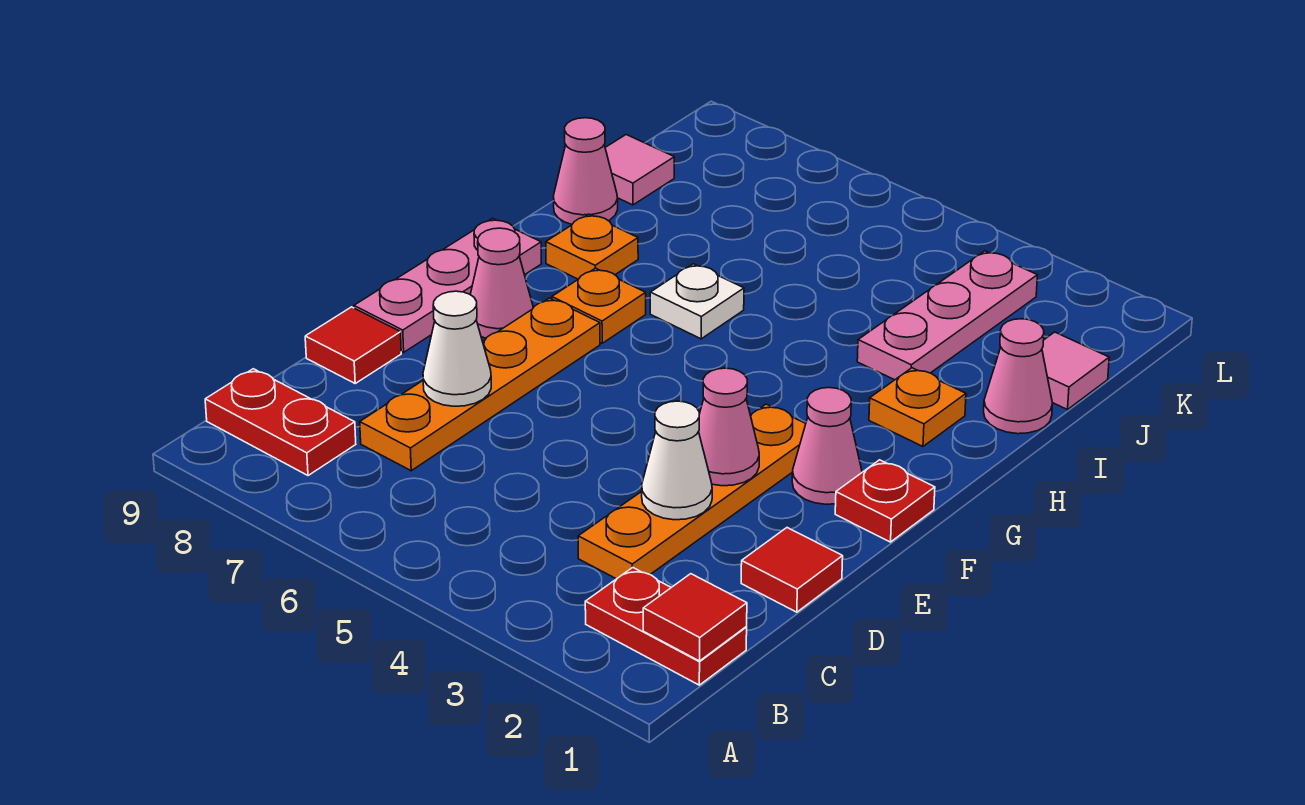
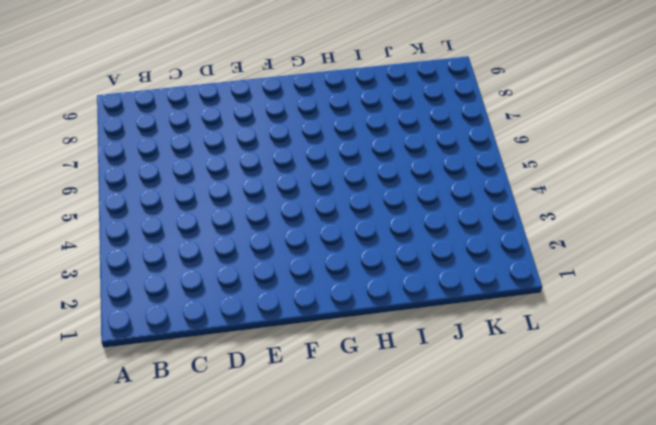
none -> red plate B1:B2 level 1
none -> red plate B8:B9 level 1
none -> orange plate C3:F3 level 1

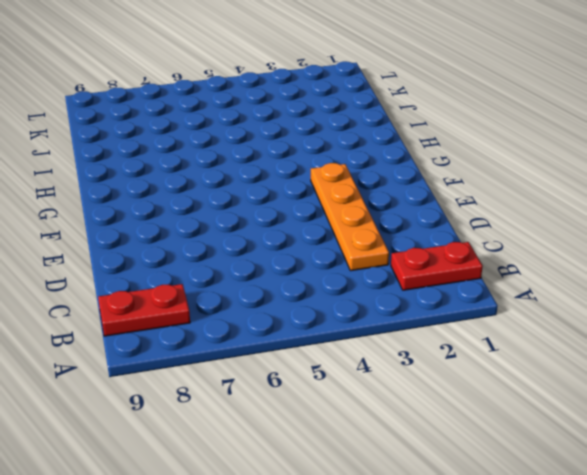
none -> orange plate C7:F7 level 1
none -> red tile D1 level 1
none -> red tile D9 level 1

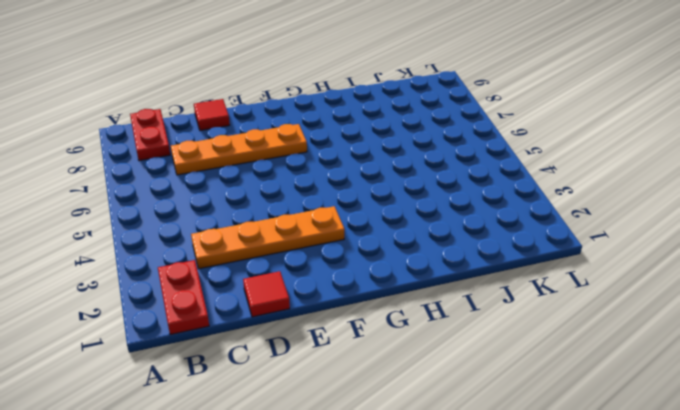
none -> pink plate E9:G9 level 1
none -> red plate F1 level 1
none -> pink cone F2 level 1

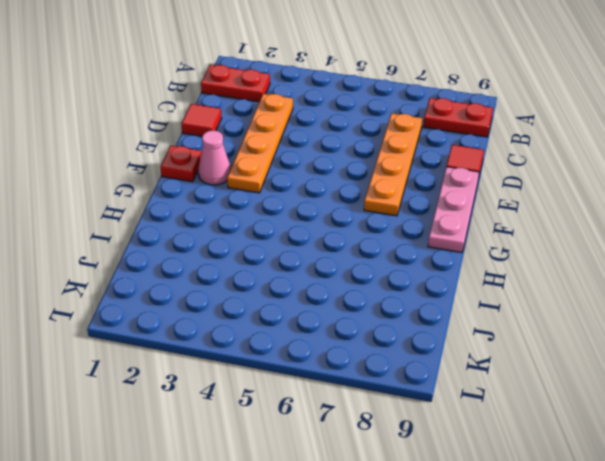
none -> pink cone F8 level 1
none -> orange plate G7 level 1
none -> orange plate H2 level 1

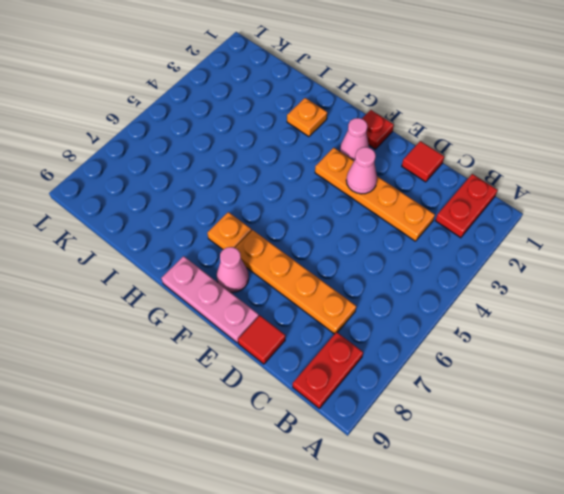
none -> white plate H6 level 1
none -> orange plate H8 level 1
none -> pink cone I1 level 1

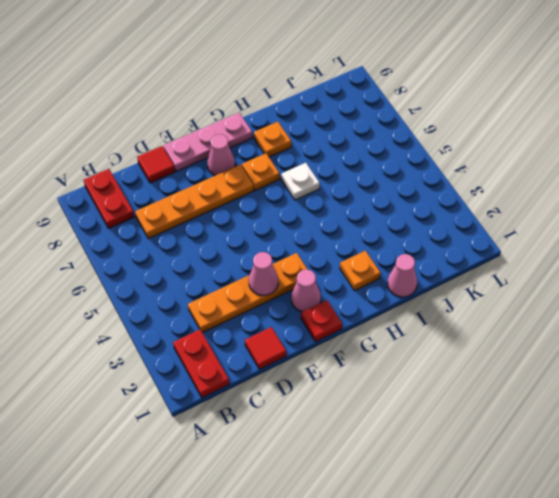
none -> pink plate I3:K3 level 1
none -> pink cone I9 level 1
none -> pink tile J1 level 1

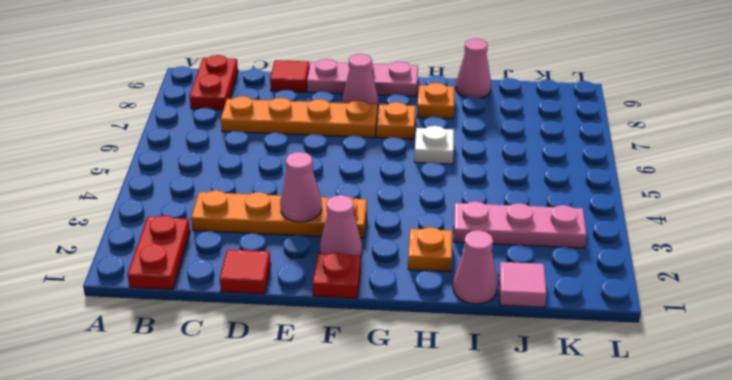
none -> pink tile J9 level 1
none -> red tile B1 level 2
none -> white cone D3 level 2

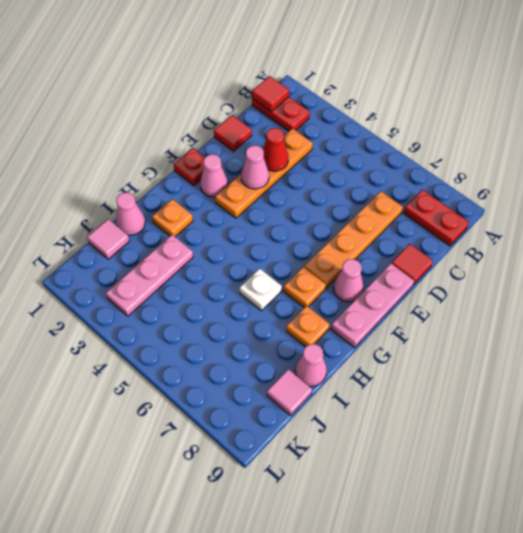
red cone D3 level 2 -> white cone D3 level 2
none -> white cone D7 level 2

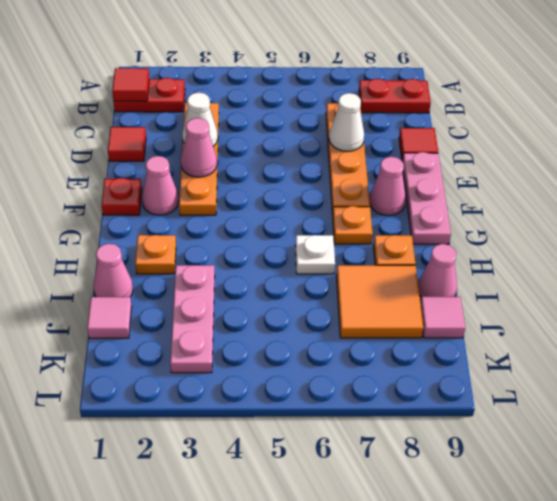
orange tile I7:J8 level 1 -> none

